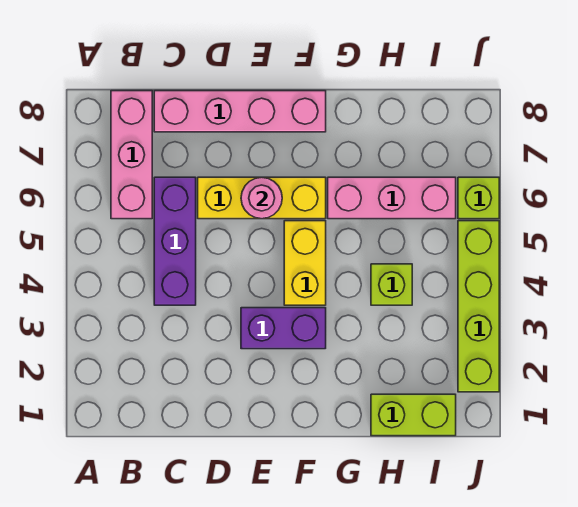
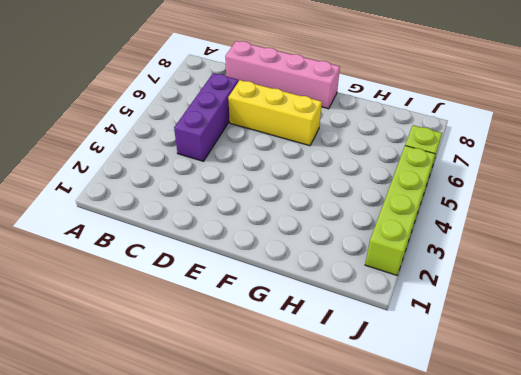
none -> pink brick B6:B8 level 1
none -> purple brick E3:F3 level 1
none -> yellow brick F4:F5 level 1

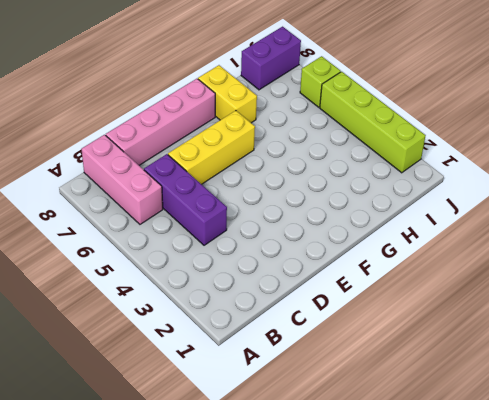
yellow brick G7:G8 level 1 -> yellow brick F4:F5 level 1
purple brick I8:J8 level 1 -> purple brick E3:F3 level 1
none -> pink brick G6:I6 level 1
none -> lime brick H1:I1 level 1
none -> lime brick H4 level 1

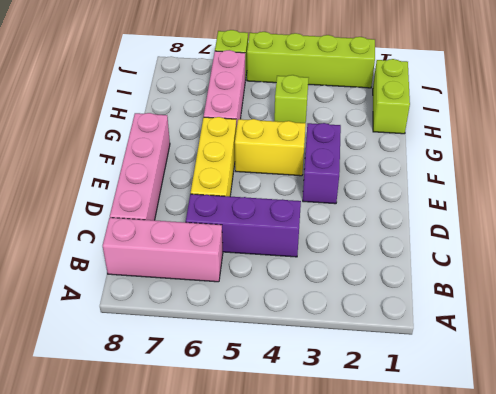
none -> pink round brick E6 level 2

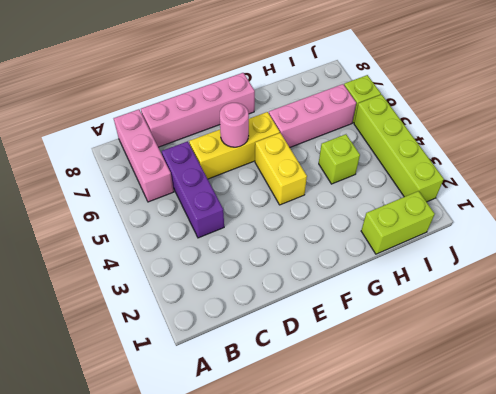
none -> purple brick E3:F3 level 1

